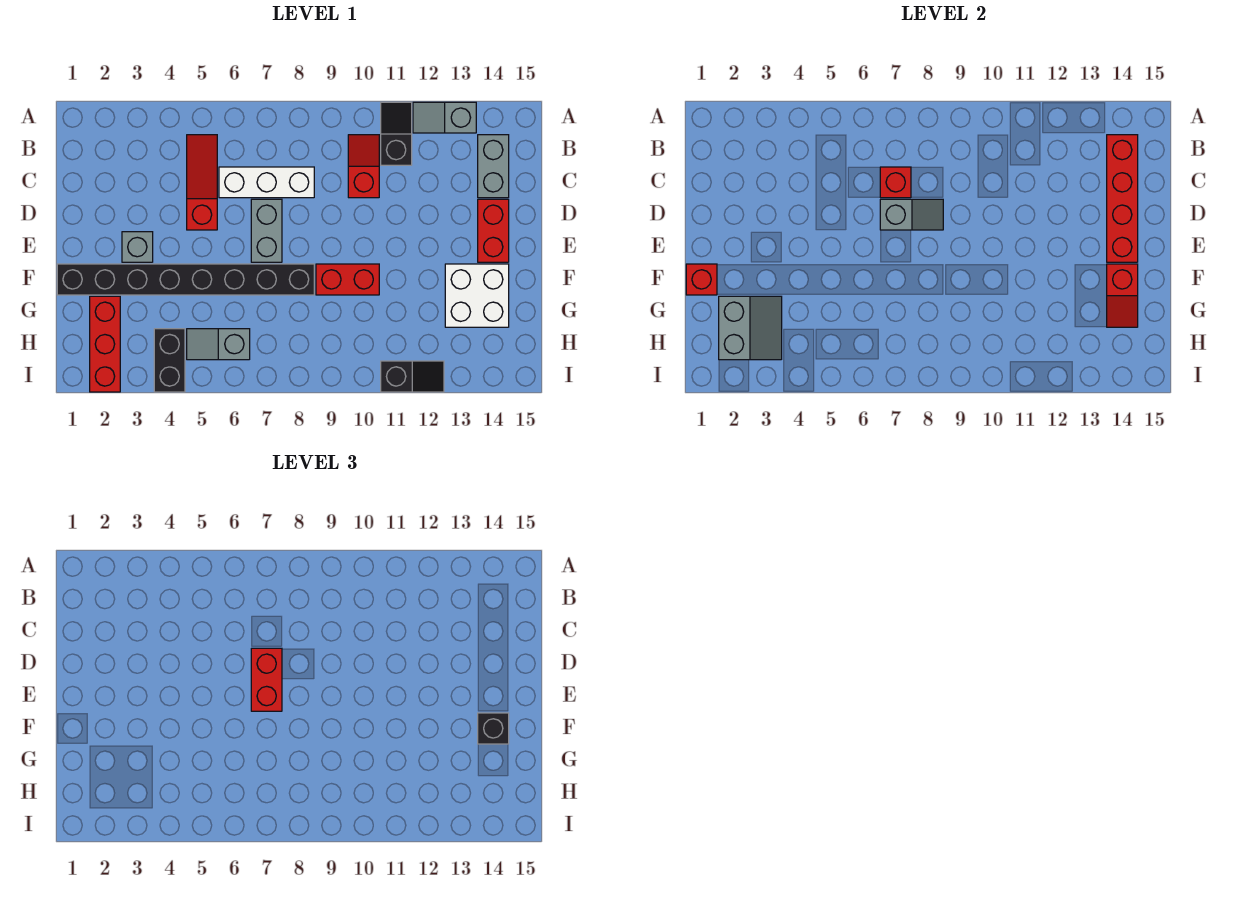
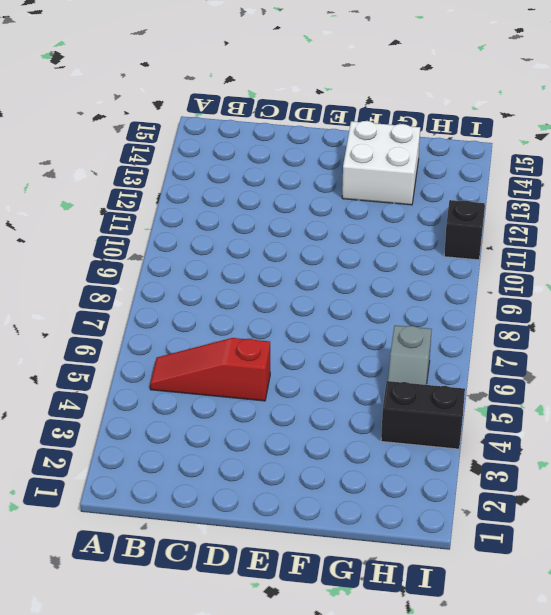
none -> black slope A11:B11 level 1 top B
none -> grey slope A12:A13 level 1 top 13
none -> red slope B10:C10 level 1 top C

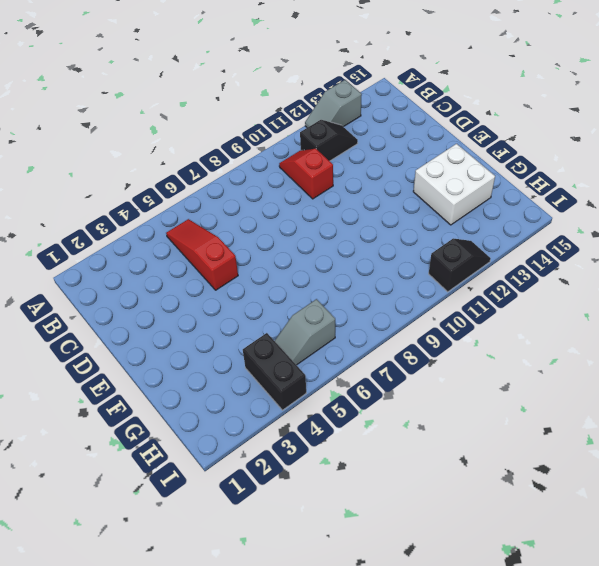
black slope B11:B12 level 1 top 11 -> black slope A11:B11 level 1 top B
none -> grey brick B14:C14 level 1
none -> white brick C6:C8 level 1
none -> grey brick D7:E7 level 1

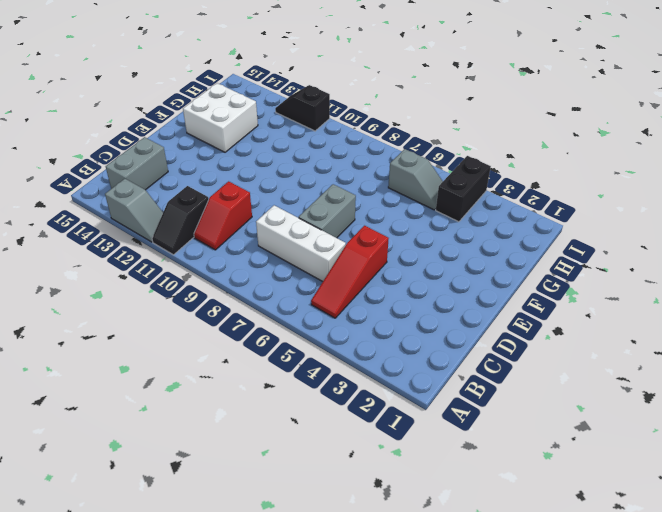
none -> red brick D14:E14 level 1
none -> grey brick E3 level 1
none -> black brick F1:F8 level 1

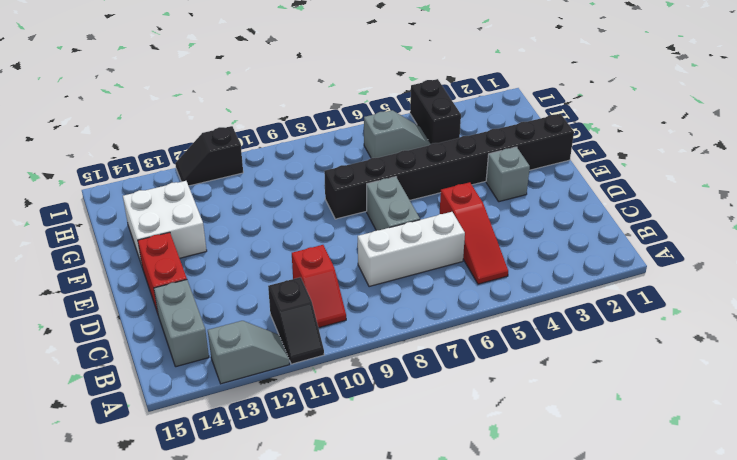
none -> red brick F9:F10 level 1
none -> red brick G2:I2 level 1
none -> red brick B14:E14 level 2

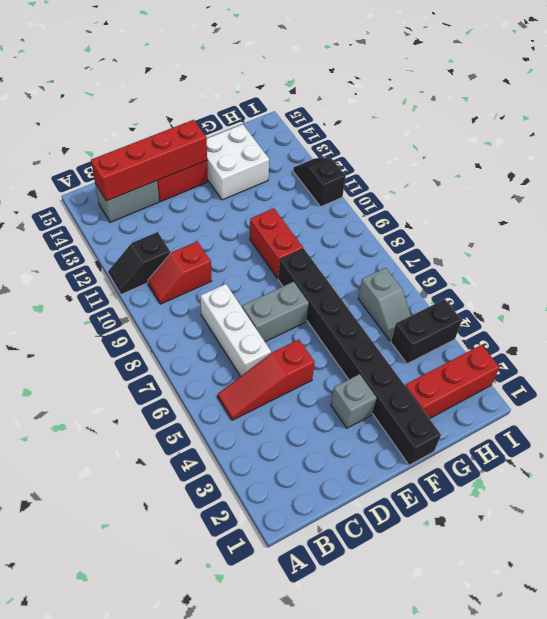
none -> grey slope A12:A13 level 1 top 13
none -> red brick C7 level 2
none -> grey slope D7:D8 level 2 top 7

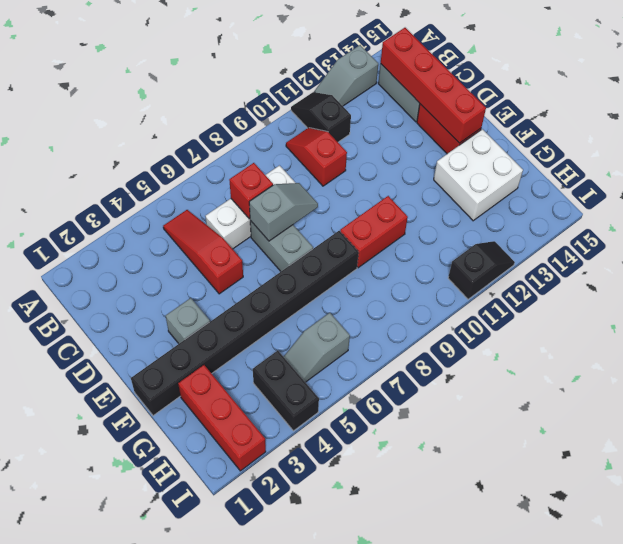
none -> red brick F1 level 2
none -> red slope F14:G14 level 2 top F
none -> grey slope G2:H3 level 2 top 2

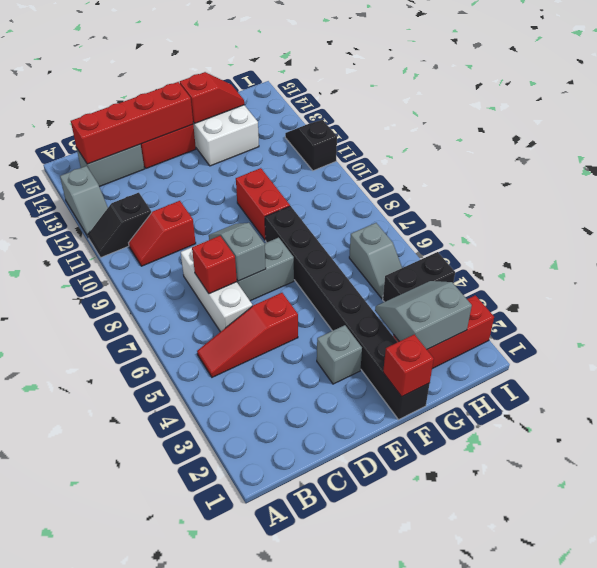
none -> red brick D7:E7 level 3
none -> black brick F14 level 3

